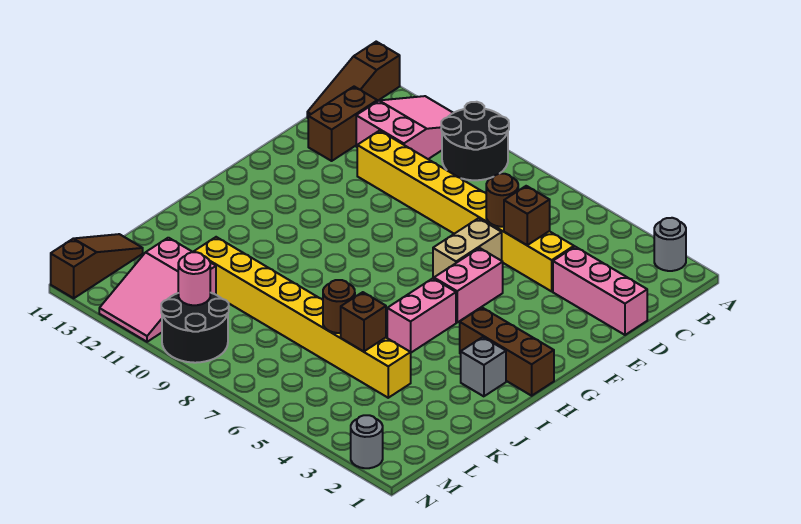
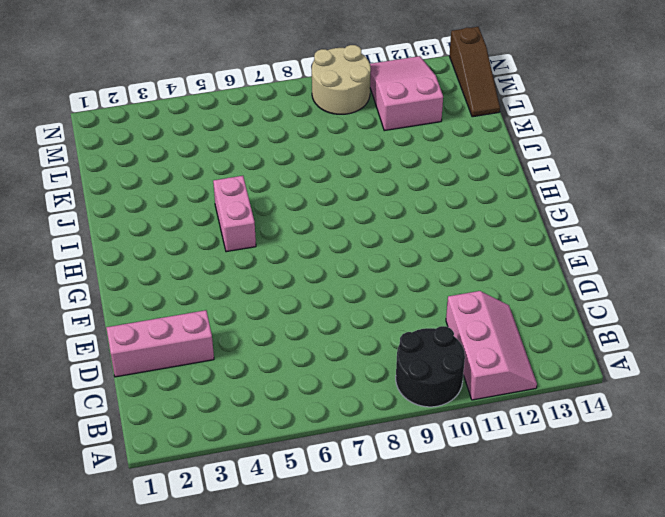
pink slope A11:C12 level 1 top 11 -> pink slope A11:C12 level 1 top C
tan round brick M9:N10 level 1 -> black round brick M9:N10 level 1
none -> grey round brick A2 level 1
none -> brown slope A14:C14 level 1 top A
none -> brown brick C13:D13 level 1

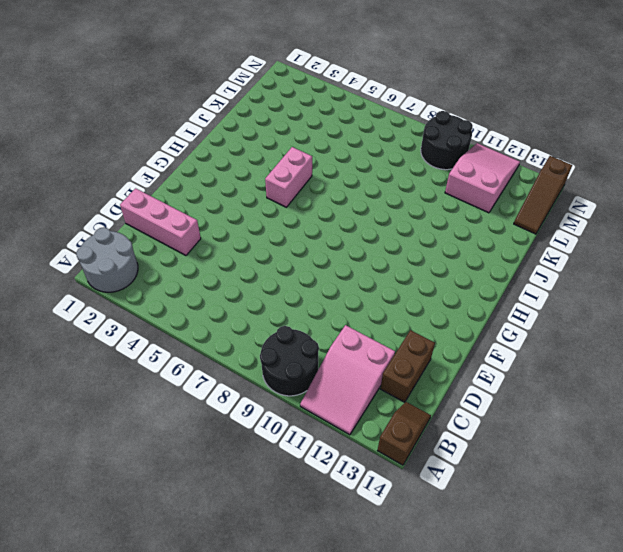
grey round brick A1:B2 level 1 -> grey round brick A2 level 1
brown slope A14:B14 level 1 top A -> brown slope A14:C14 level 1 top A
none -> yellow brick D4:D11 level 1
none -> tan brick E6:F6 level 1
none -> pink brick F5:G5 level 1

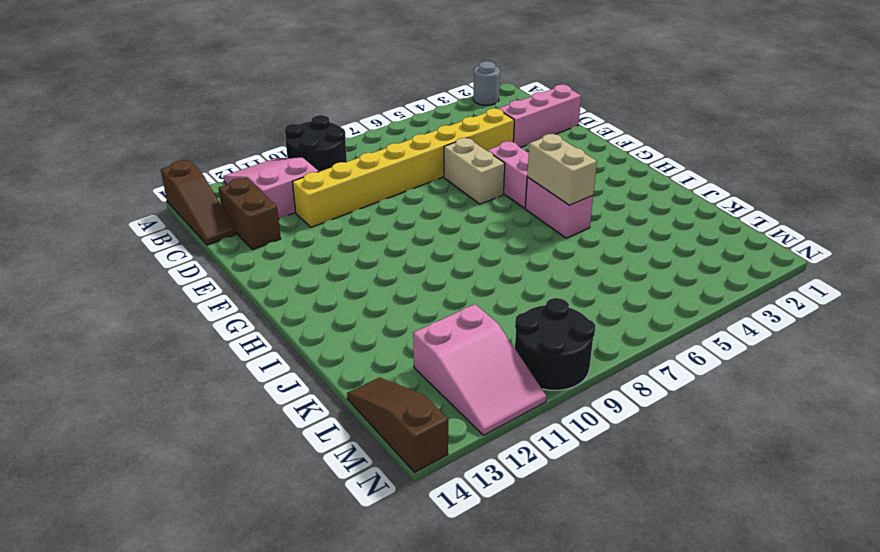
tan brick H5:I5 level 2 -> none
none -> brown brick H1:H3 level 1
none -> grey brick I2 level 1
none -> yellow brick K4:K11 level 1

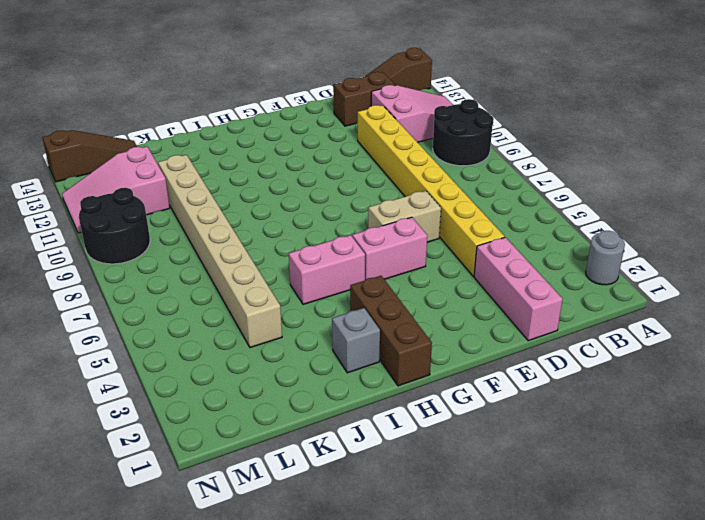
tan brick K4:K11 level 1 -> yellow brick K4:K11 level 1
none -> grey round brick N2 level 1
none -> brown brick D5 level 2
none -> brown round brick D6 level 2

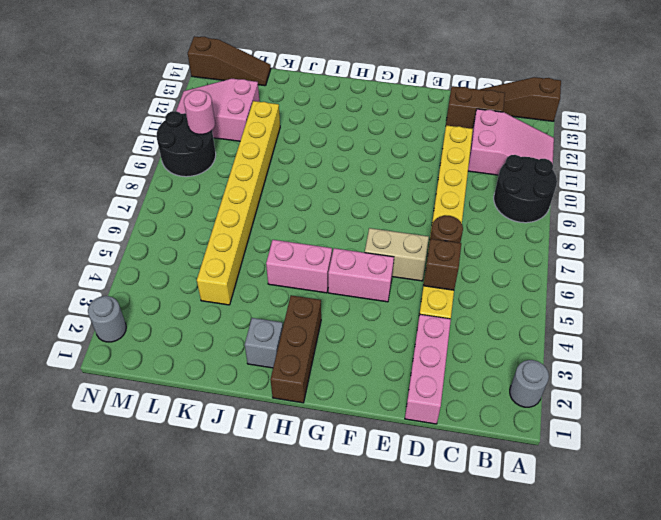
none -> brown brick K5 level 2
none -> brown round brick K6 level 2

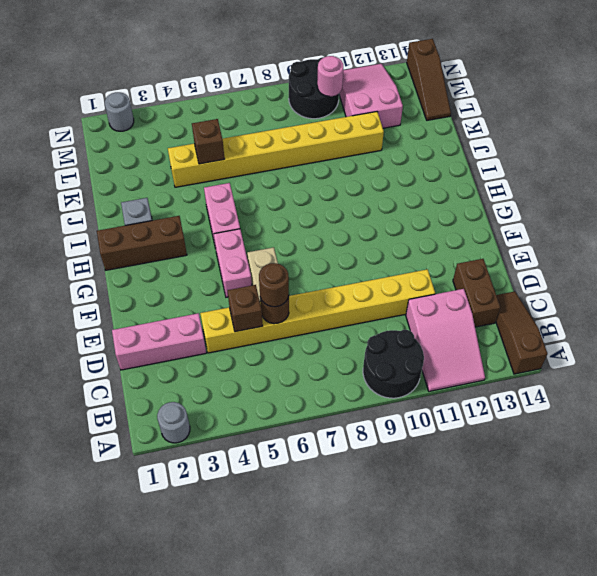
brown round brick D6 level 3 -> brown round brick K6 level 2

